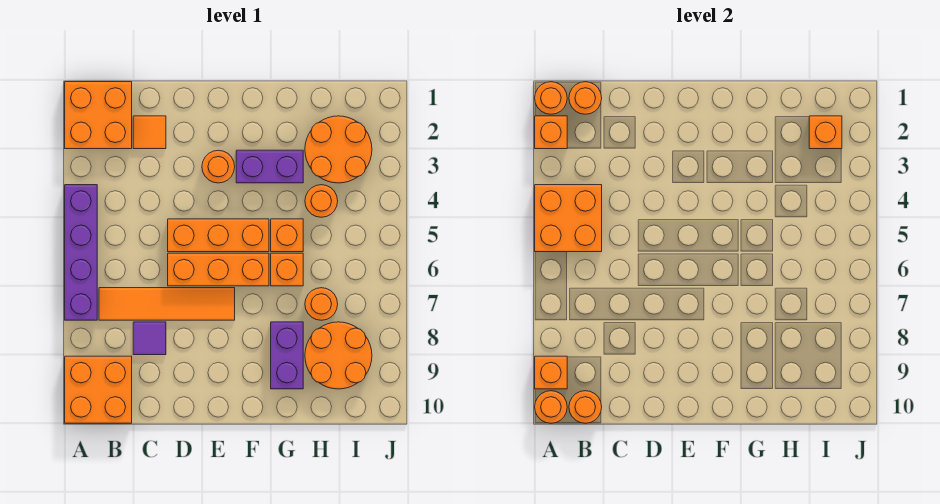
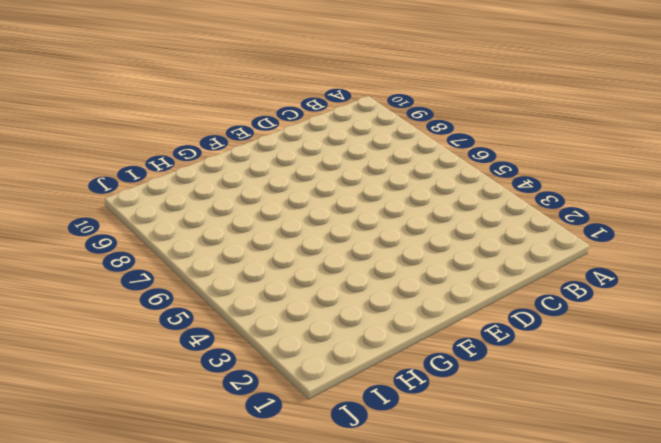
none -> orange brick A1:B2 level 1
none -> purple brick A4:A7 level 1
none -> orange brick A9:B10 level 1

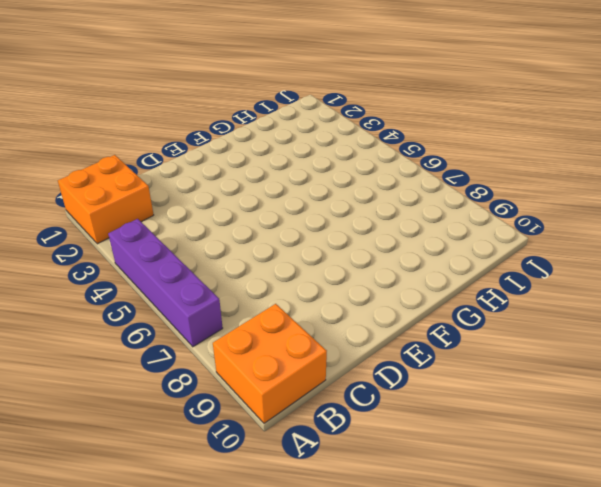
none -> orange tile B7:E7 level 1
none -> orange tile C2 level 1
none -> purple tile C8 level 1

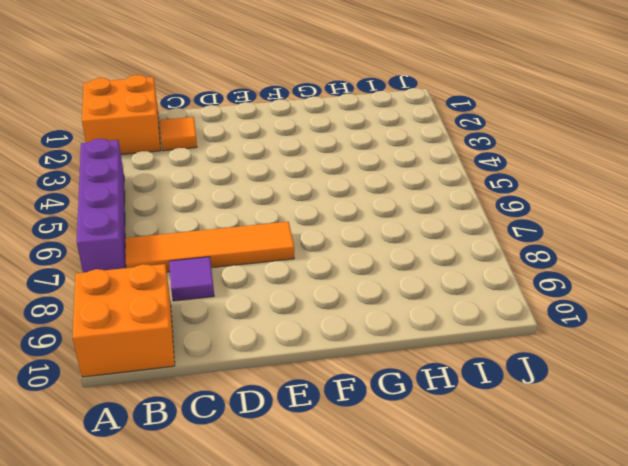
none -> orange brick D5:F5 level 1
none -> orange brick D6:F6 level 1
none -> orange round brick E3 level 1

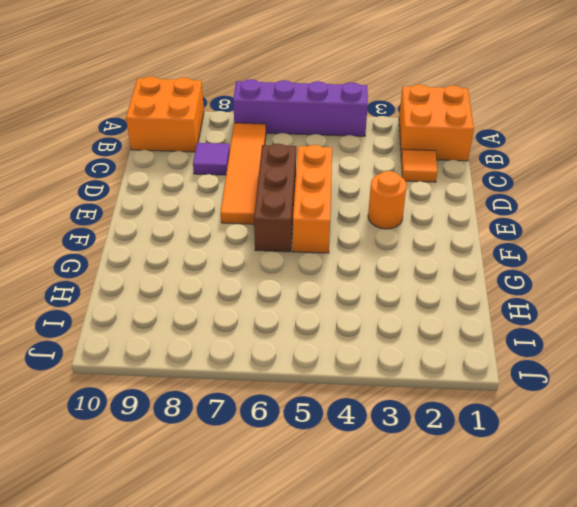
brown brick D6:F6 level 1 -> orange brick D6:F6 level 1
none -> purple brick F3:G3 level 1
none -> orange brick G5 level 1
none -> orange brick G6 level 1

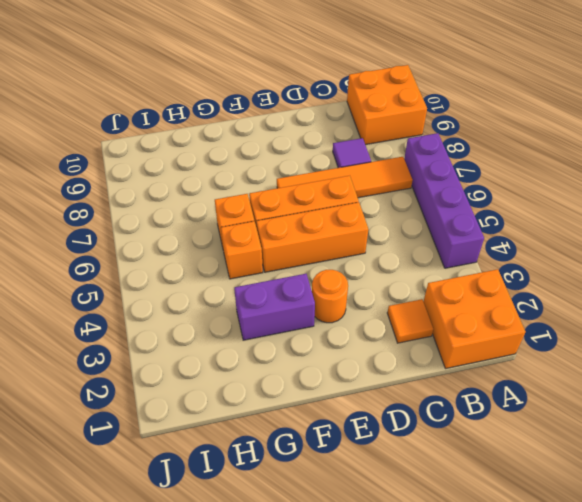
none -> purple brick G8:G9 level 1
none -> orange round brick H2:I3 level 1
none -> orange round brick H4 level 1

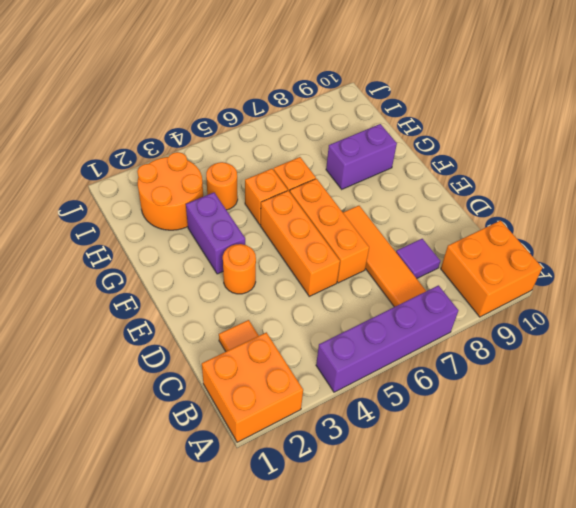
none -> orange round brick H7 level 1
none -> orange round brick H8:I9 level 1
none -> orange round brick A1 level 2

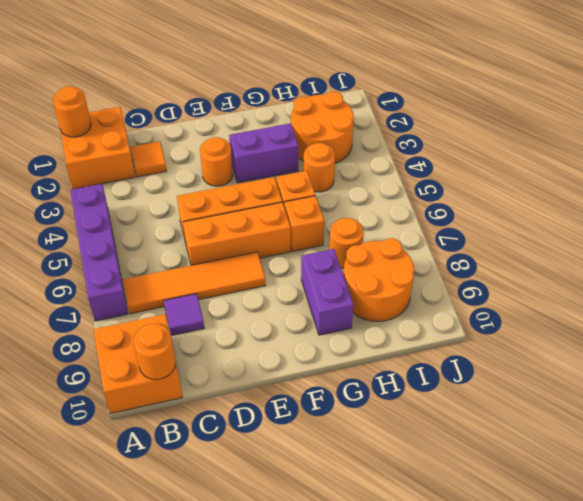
none -> orange brick A2 level 2
none -> orange brick A4:B5 level 2
none -> orange brick A9 level 2

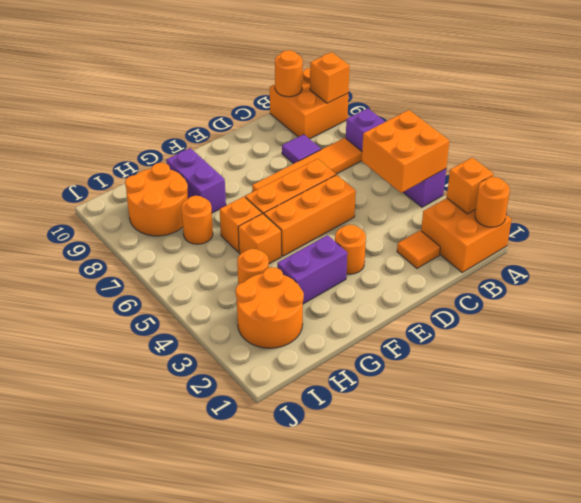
none -> orange round brick A10 level 2
none -> orange round brick B1 level 2
none -> orange brick I2 level 2

